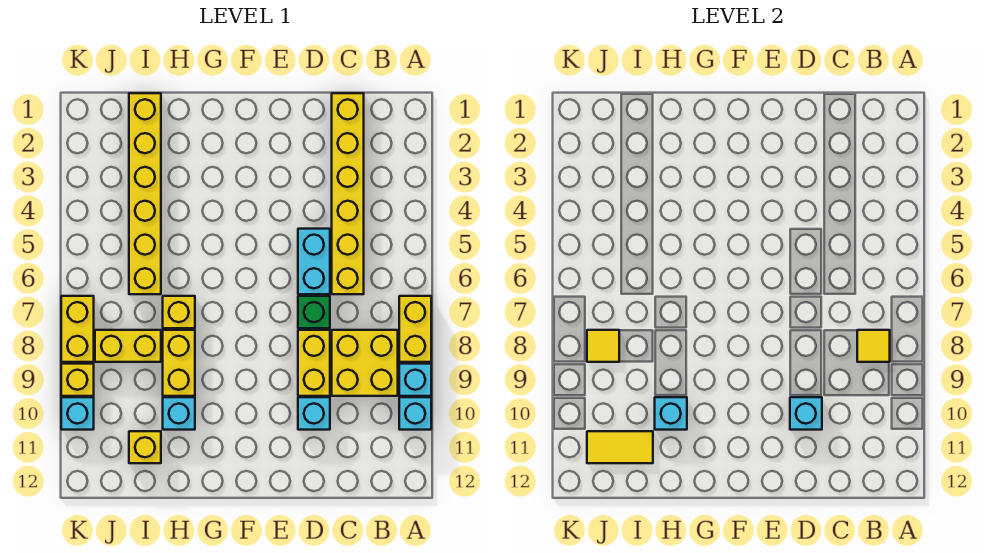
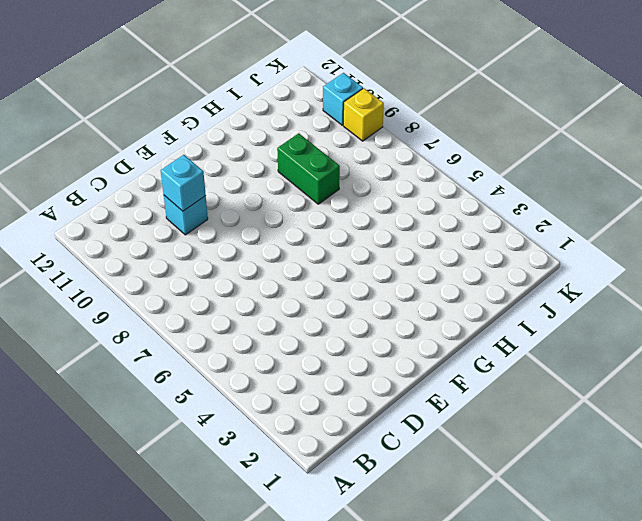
green brick H8:H9 level 1 -> yellow brick H8:H9 level 1
none -> yellow brick A7:A8 level 1
none -> cyan brick A9 level 1
none -> cyan brick A10 level 1

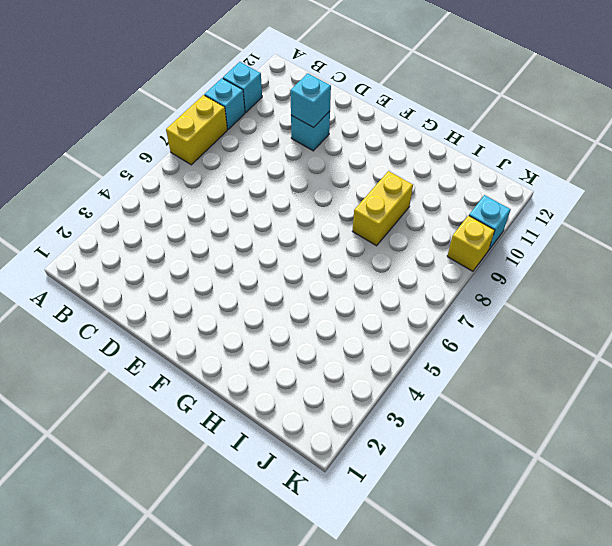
none -> yellow brick B8:C9 level 1
none -> yellow brick C1:C6 level 1
none -> cyan brick D5:D6 level 1

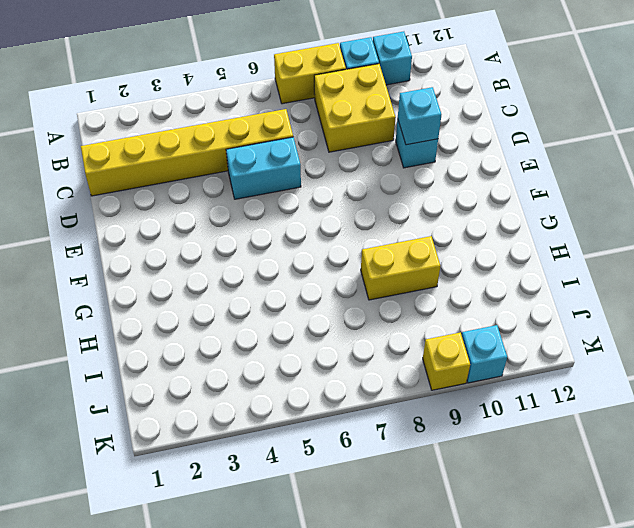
none -> green brick D7 level 1
none -> yellow brick D8:D9 level 1
none -> yellow brick H7 level 1

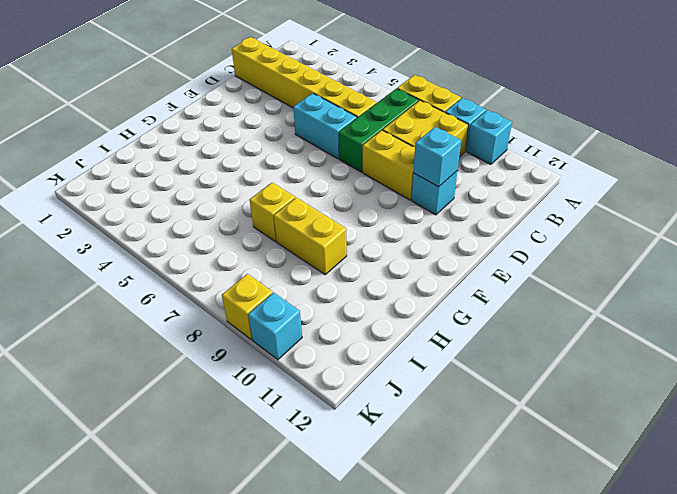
green brick B7:D7 level 1 -> green brick D7 level 1
none -> cyan brick H10 level 1
none -> yellow brick I1:I6 level 1
none -> yellow brick I8:J8 level 1

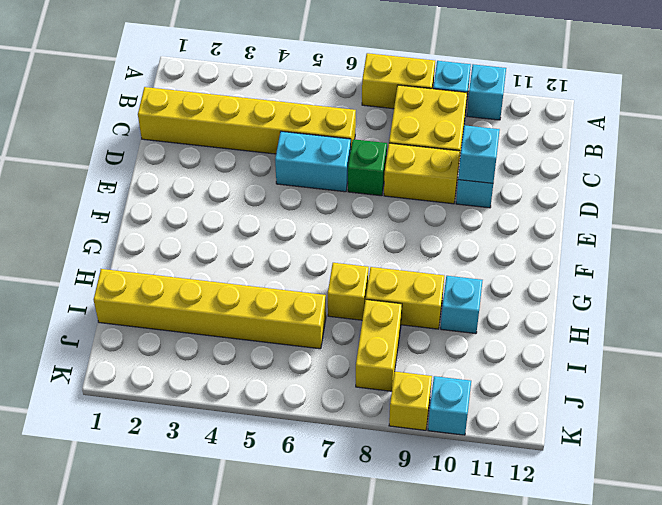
none -> yellow brick I11 level 1
none -> yellow brick K7:K8 level 1
none -> yellow tile B8 level 2

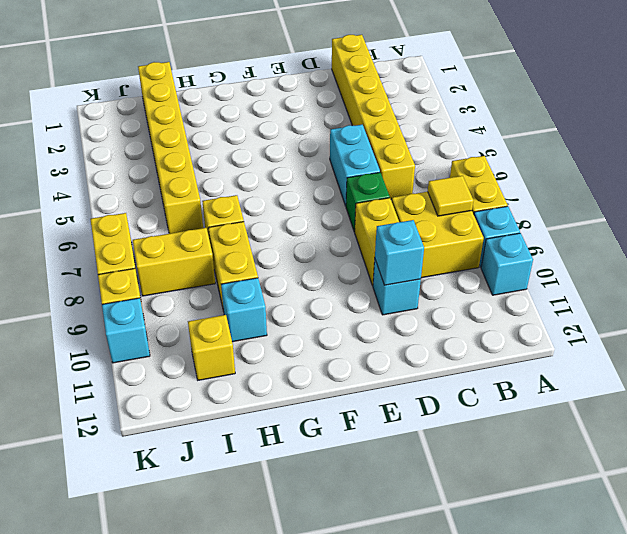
none -> cyan brick H10 level 2
none -> yellow tile I11:J11 level 2
none -> yellow tile J8 level 2

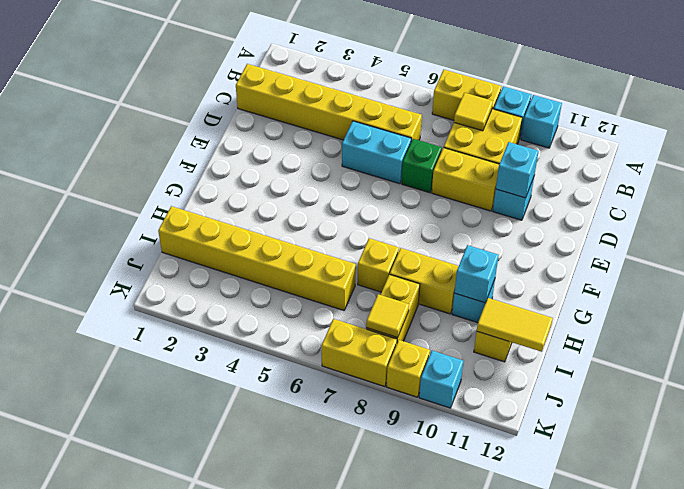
yellow tile I11:I12 level 2 -> yellow tile I11:J11 level 2

